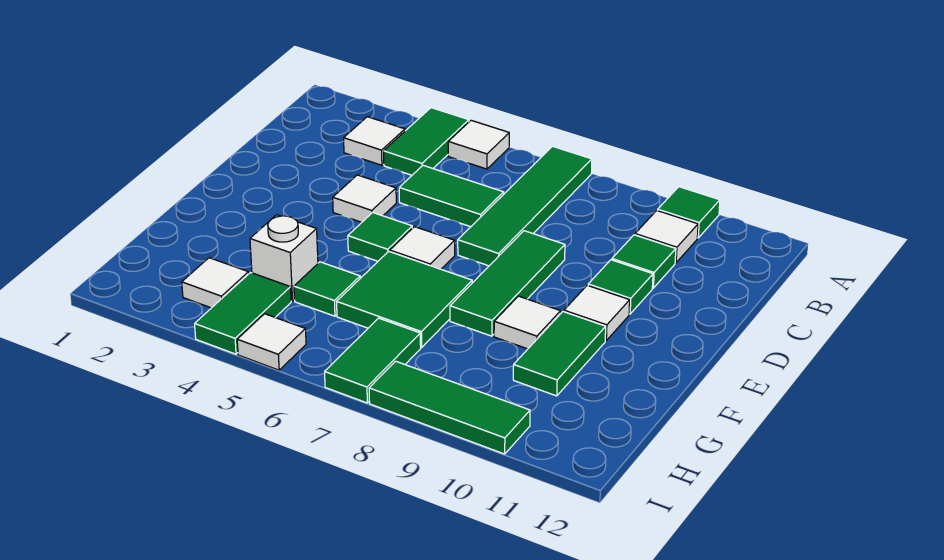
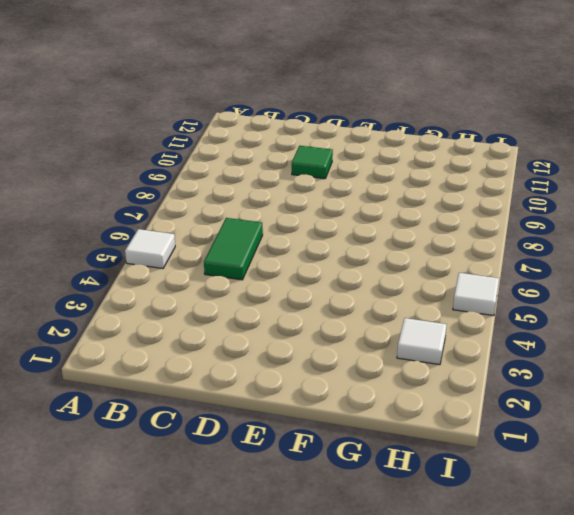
none -> green tile A4:B4 level 1
none -> green tile A7:D7 level 1
none -> green tile A10 level 1

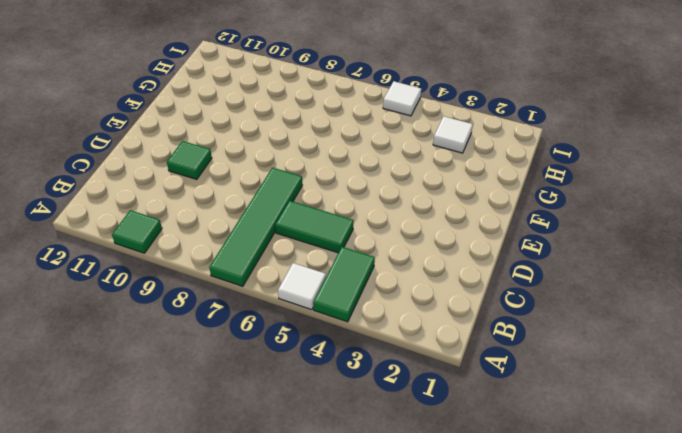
none -> white tile B3 level 1
none -> white tile B10 level 1
none -> green tile C10 level 1

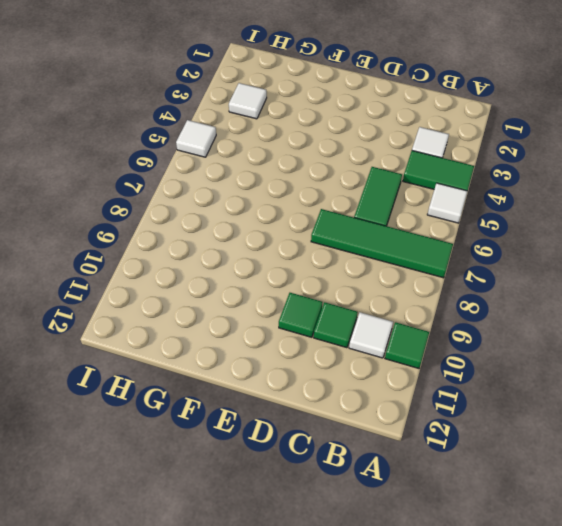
none -> white tile D4 level 1
none -> green tile D8:F8 level 1
none -> green tile E5 level 1

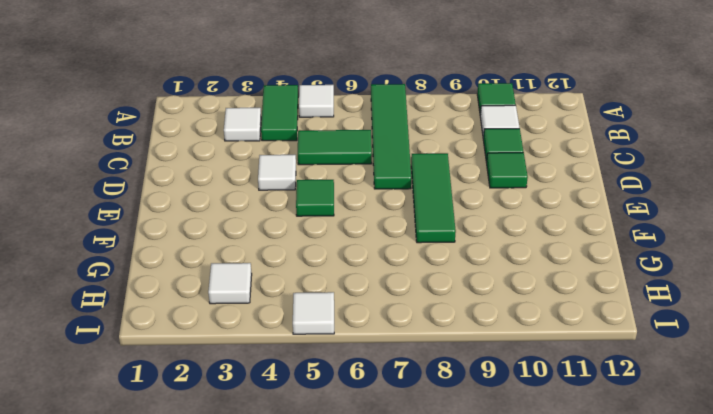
none -> white tile E6 level 1
none -> white tile E10 level 1
none -> green tile F6:G7 level 1

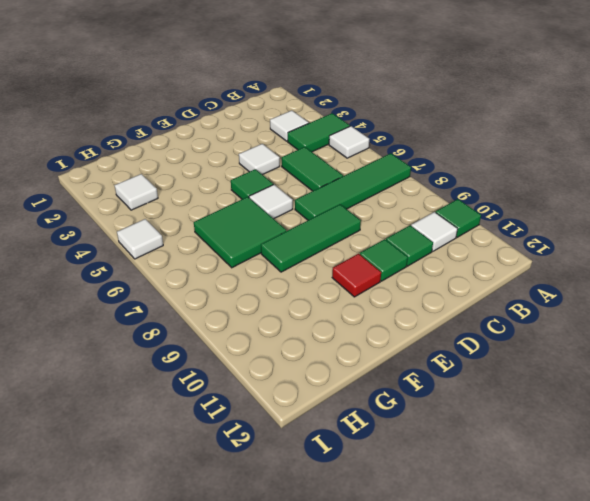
red tile E10 level 1 -> white tile E10 level 1
none -> white tile F9 level 1
none -> green tile F10:G10 level 1
none -> white brick G4 level 1

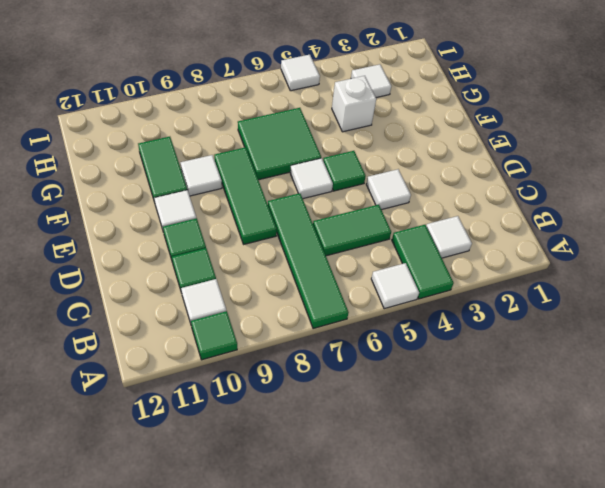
none -> green tile G5 level 1
none -> green tile H4:I4 level 1
none -> green tile H7:I7 level 1

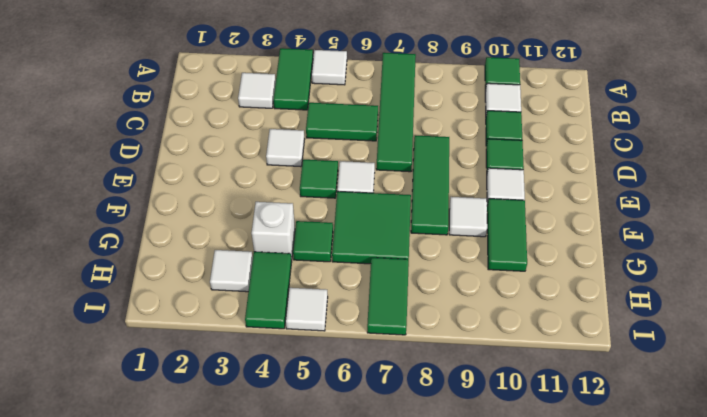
none -> green tile I8:I10 level 1

